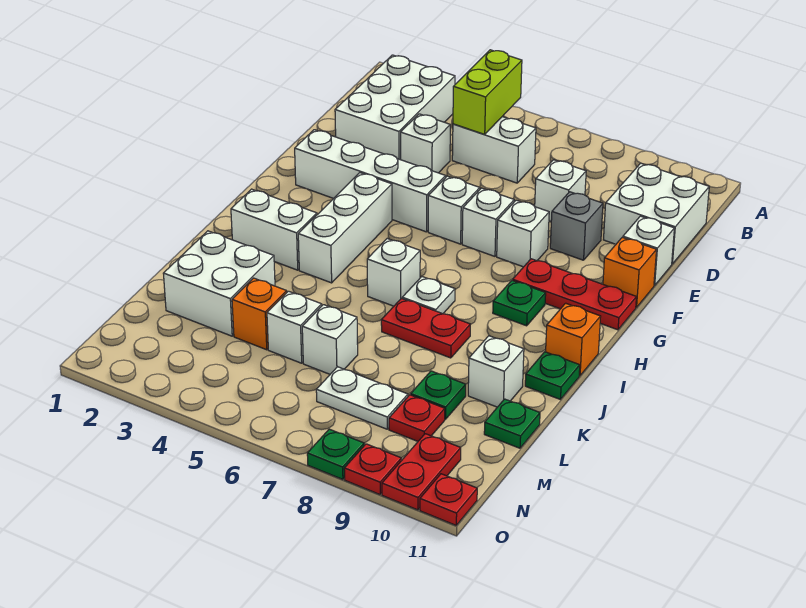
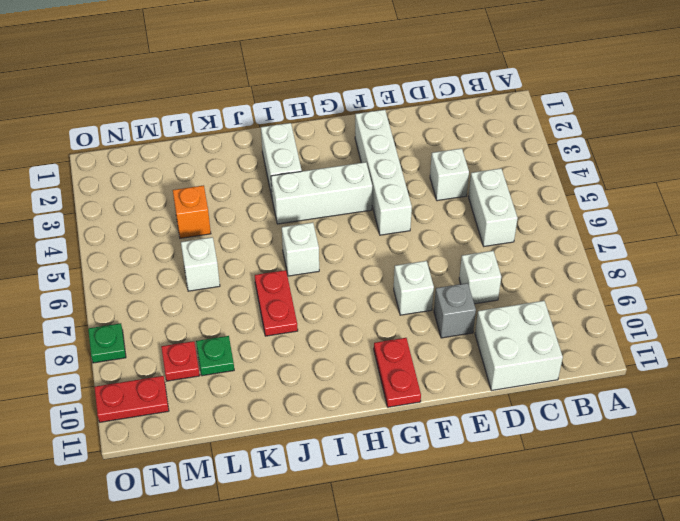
red plate G10:G11 level 1 -> red plate G9:G11 level 1
none -> white brick B2:D3 level 1
none -> white brick E11 level 1
none -> white brick F6 level 1
none -> white brick F7 level 1

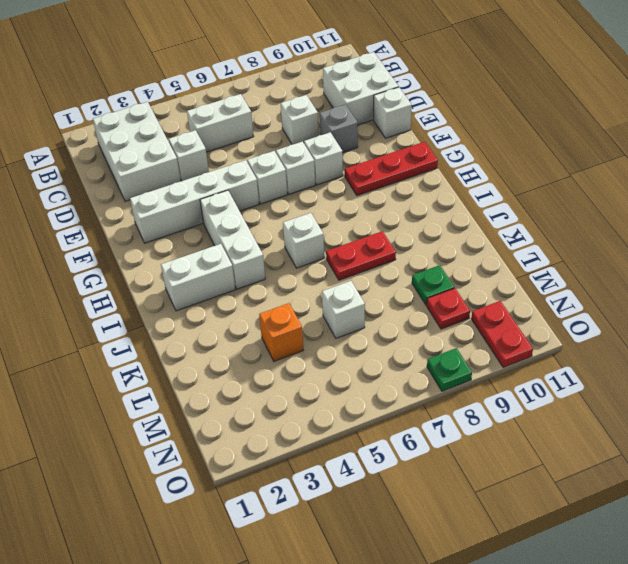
none -> orange brick F11 level 1
none -> green plate H9 level 1
none -> white plate I7 level 1
none -> orange brick I11 level 1

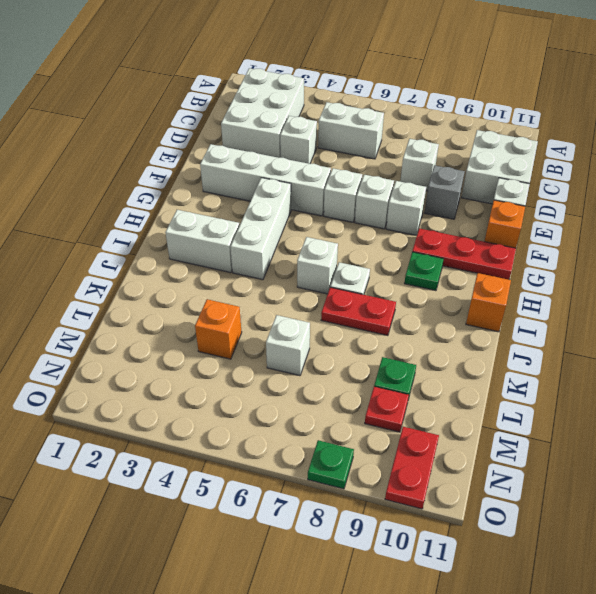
none -> green plate J11 level 1
none -> white brick K2:L3 level 1
none -> white brick K10 level 1
none -> white brick L5 level 1

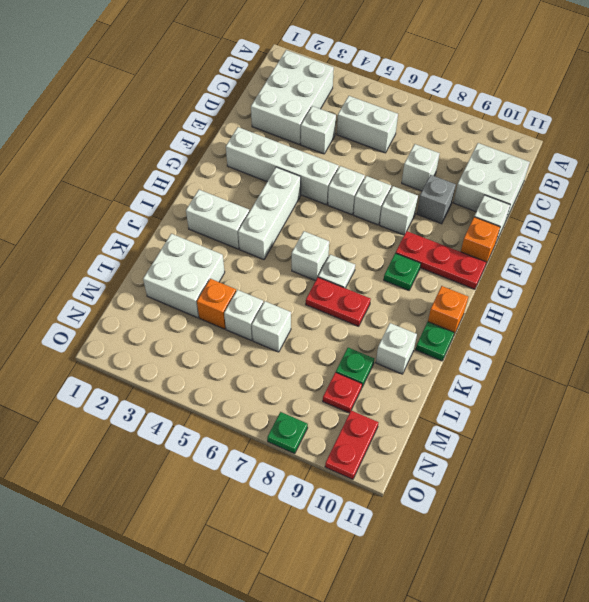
none -> green plate L11 level 1
none -> white plate M7:M8 level 1
none -> red plate O9 level 1
none -> red plate O11 level 1

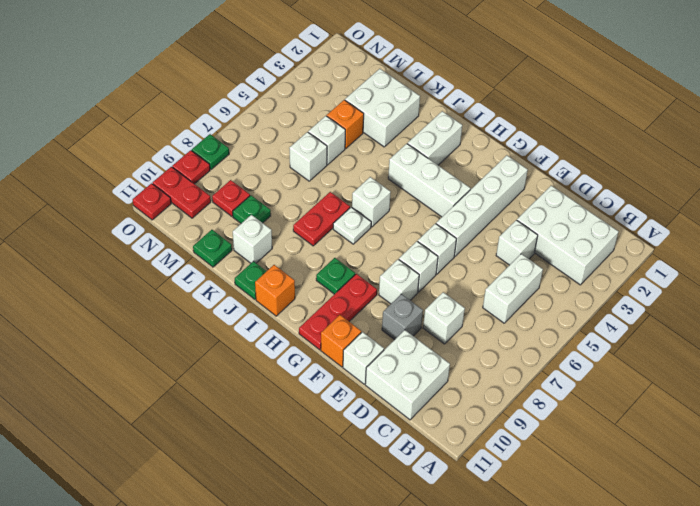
none -> white plate M7:M8 level 1
none -> lime brick B5:C5 level 2

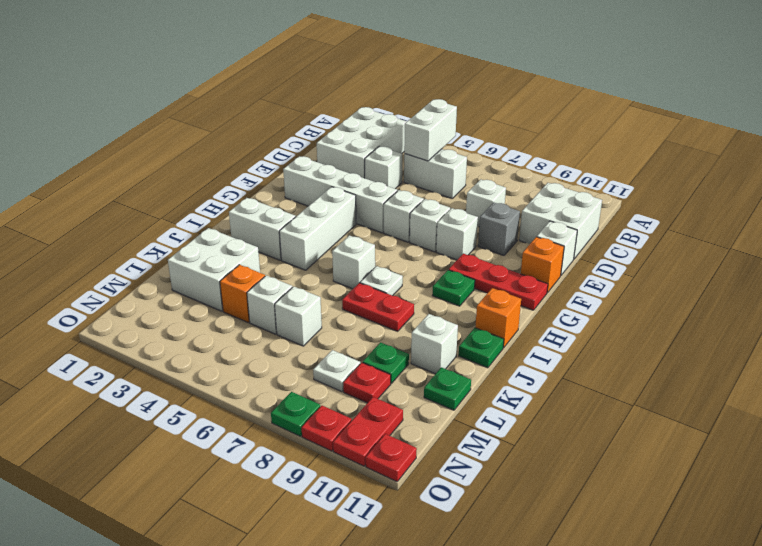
white brick B5:C5 level 2 -> lime brick B5:C5 level 2
white plate M8 level 1 -> white plate M7:M8 level 1

